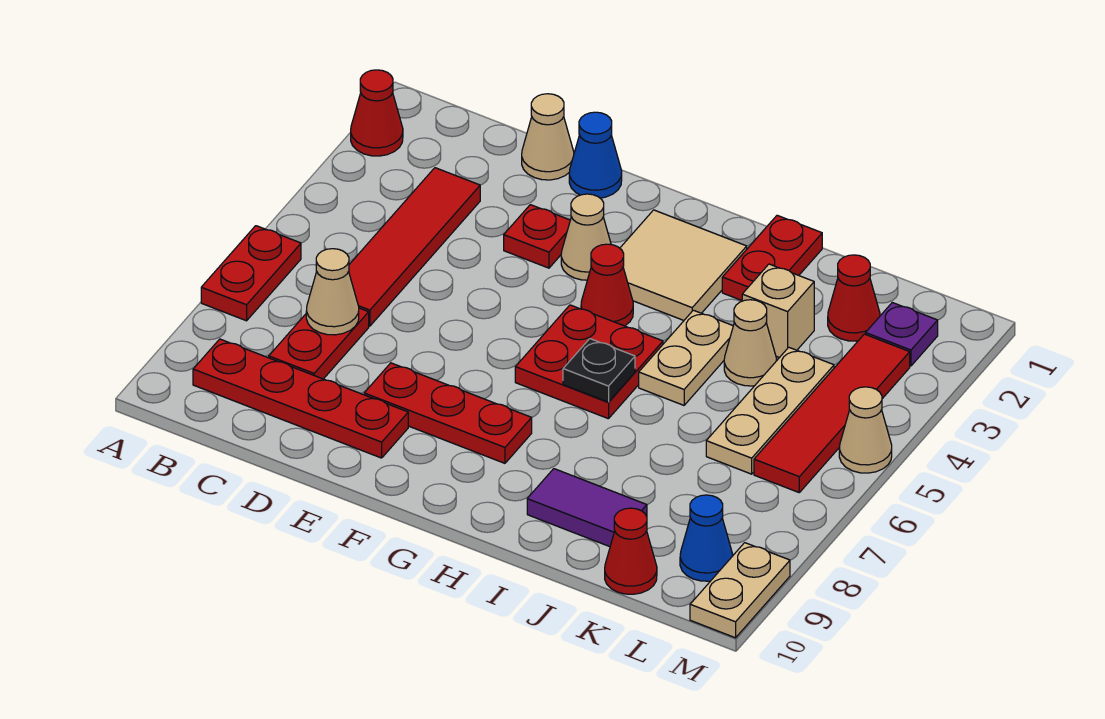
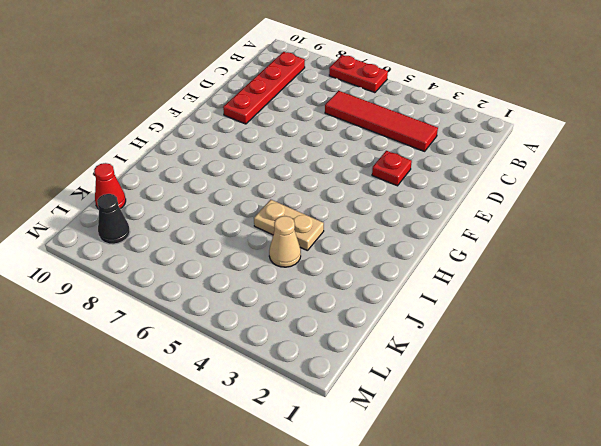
black cone L9 level 1 -> blue cone L9 level 1
none -> red cone A2 level 1
none -> red plate C7:C8 level 1
none -> tan cone D1 level 1

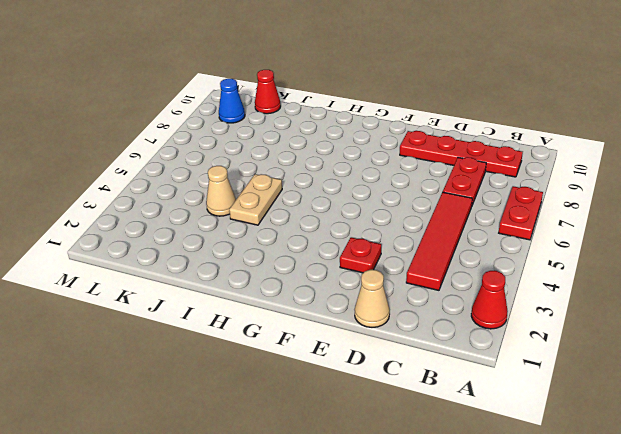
none -> blue cone E1 level 1
none -> red plate E8:G8 level 1
none -> tan cone F3 level 1

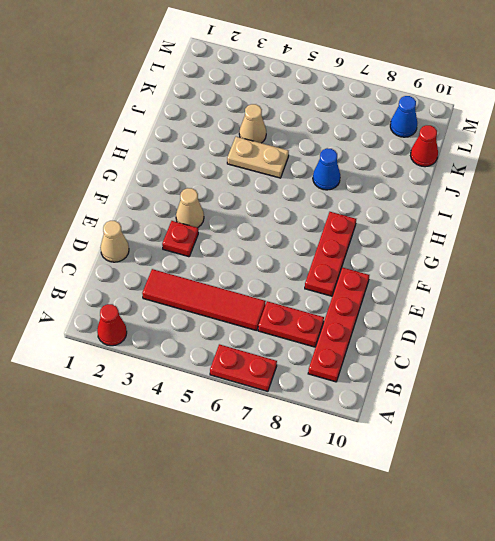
blue cone I7 level 1 -> blue cone E1 level 1
none -> tan tile G2:H3 level 1
none -> red cone G4 level 1
none -> red plate G5:H6 level 1

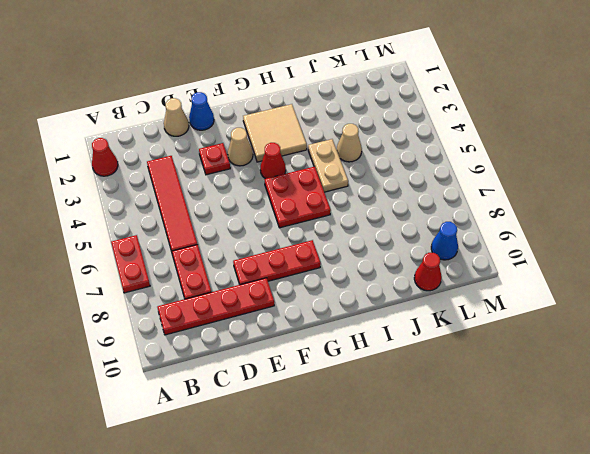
none -> red plate I1:I2 level 1
none -> purple tile I9:J9 level 1
none -> tan brick J3 level 1

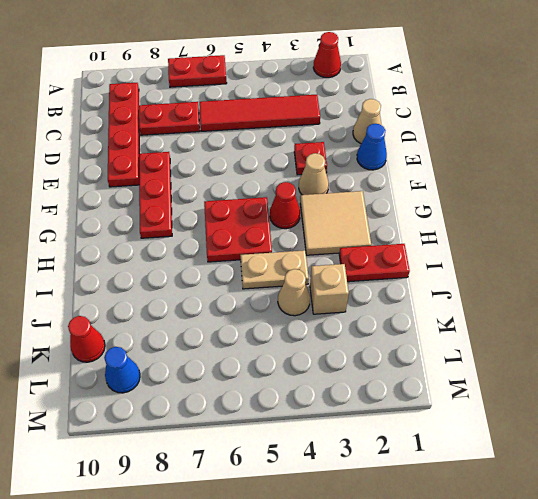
none -> purple tile I9:J9 level 1
none -> red cone K2 level 1
none -> tan plate K4:K6 level 1

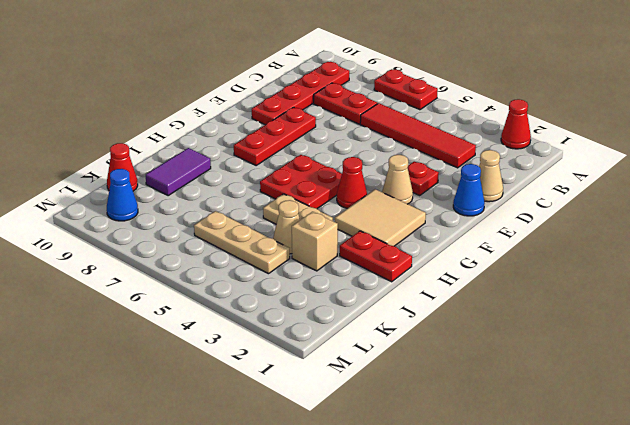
none -> red cone K2 level 1
none -> purple plate L2 level 1
none -> red tile L3:L6 level 1

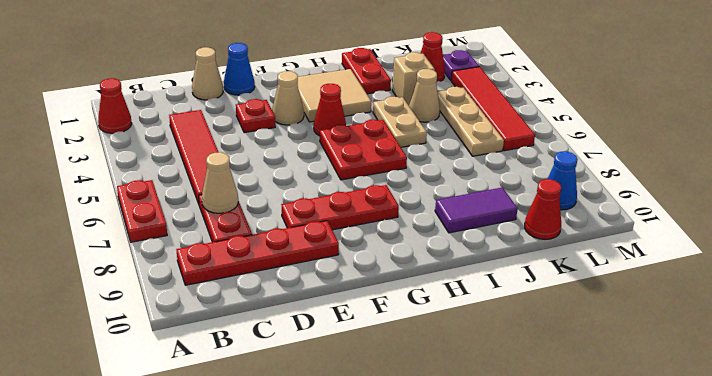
none -> tan cone M5 level 1
none -> tan plate M9:M10 level 1
none -> black plate H6 level 2

